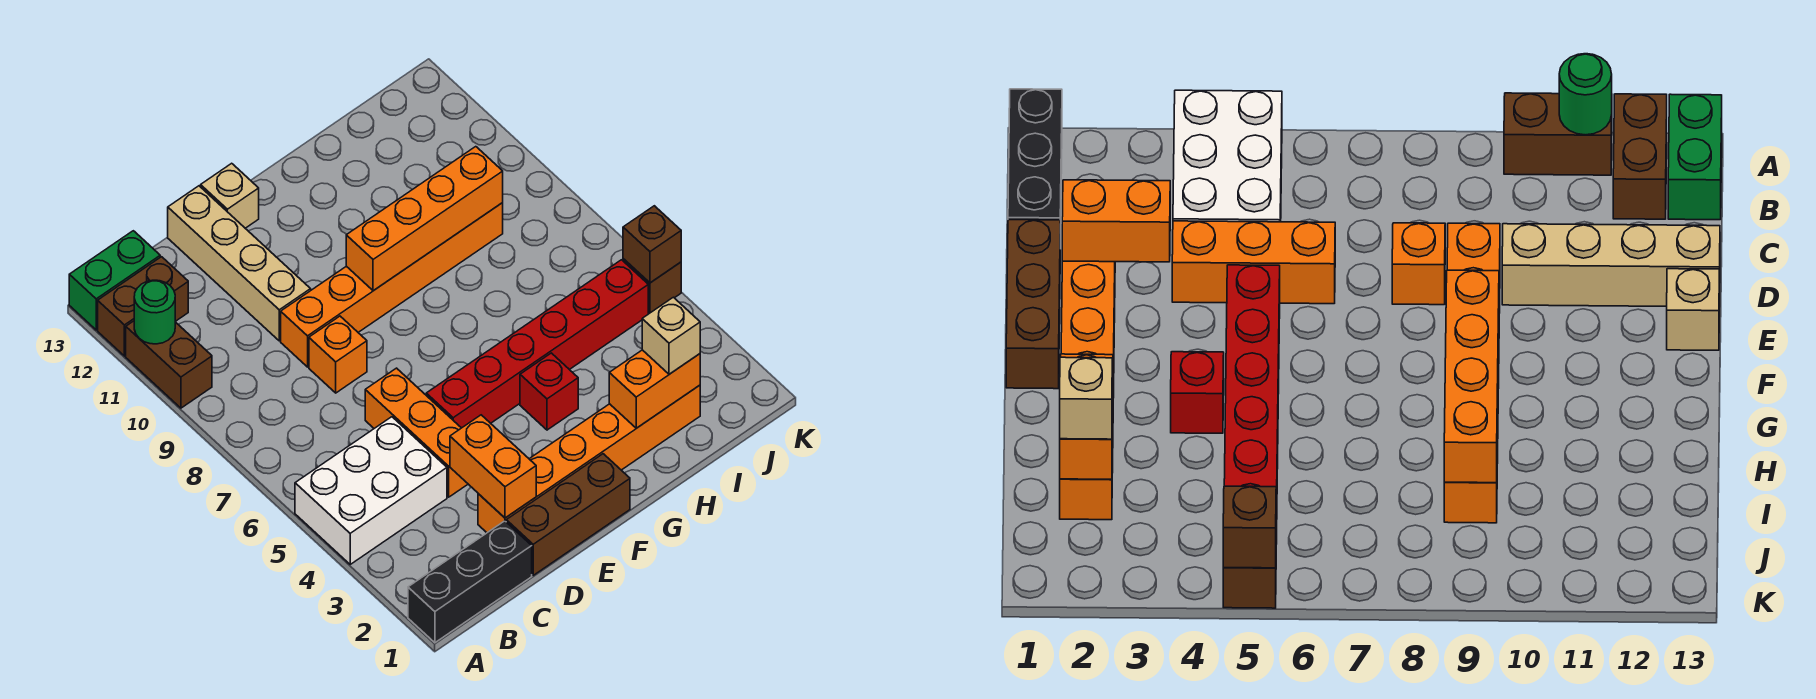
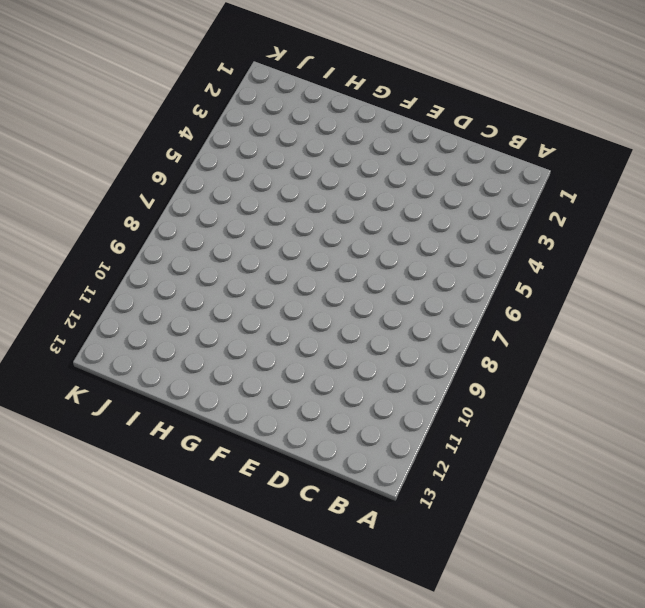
none -> black brick A1:C1 level 1
none -> white brick A4:C5 level 1
none -> brown brick A10:A11 level 1

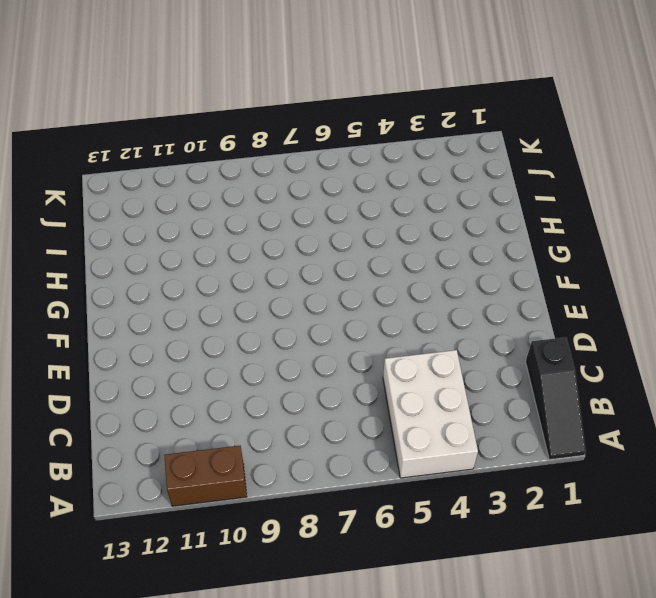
black slope A1:C1 level 1 top C -> black brick A1:C1 level 1
none -> brown brick A12:B12 level 1
none -> green brick A13:B13 level 1
none -> brown brick D1:F1 level 1

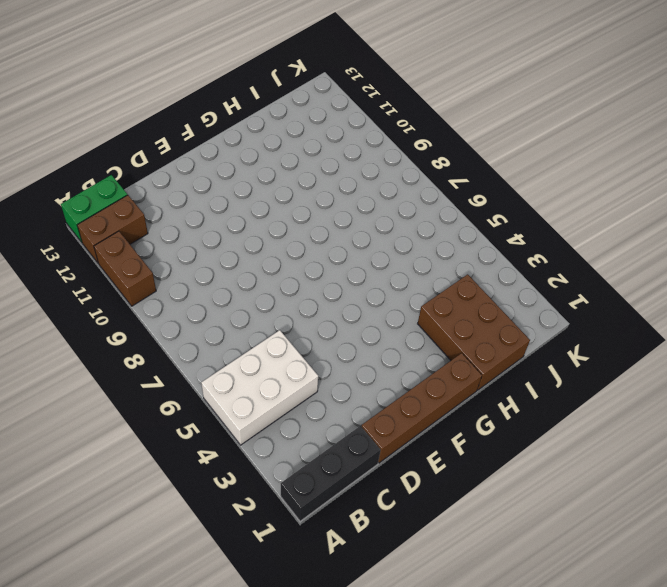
brown brick D1:G1 level 1 -> brown brick D1:F1 level 1
brown brick H1:I3 level 1 -> orange brick D2:I2 level 1
none -> orange brick D4:D6 level 1
none -> orange brick D8 level 1
none -> orange brick D9:I9 level 1

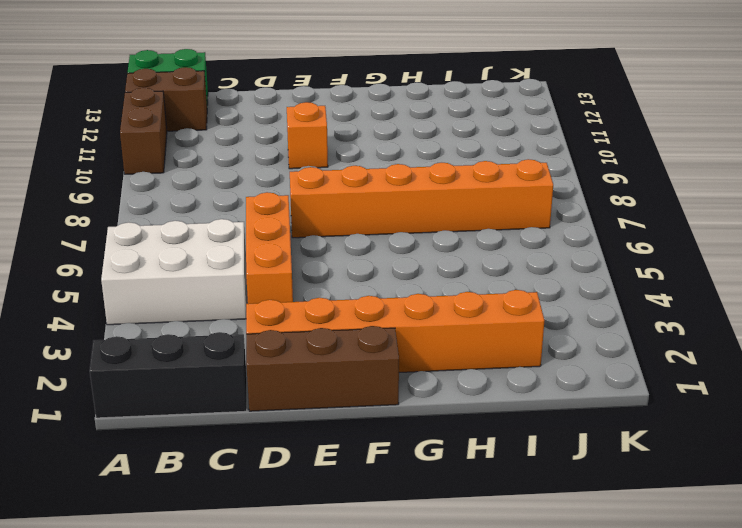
orange brick E7:J7 level 1 -> orange brick D9:I9 level 1
orange brick E10 level 1 -> orange brick D8 level 1
none -> tan brick D10:D13 level 1
none -> red brick E5:J5 level 1
none -> tan brick E13 level 1

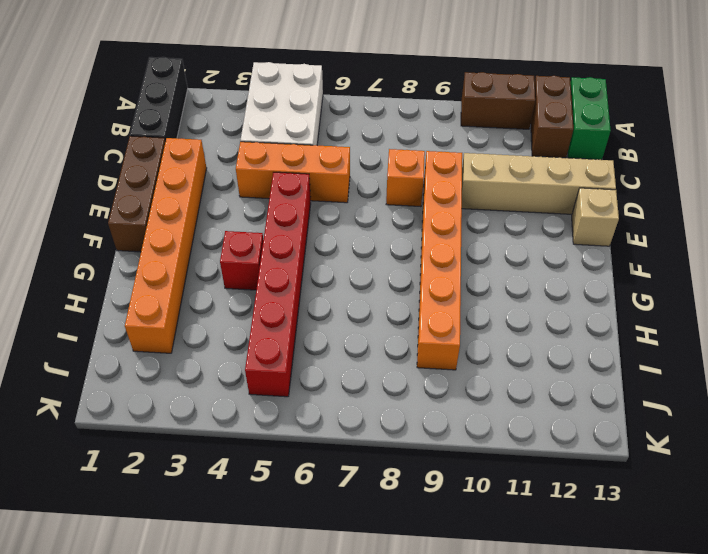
none -> brown brick K5 level 1
none -> green round brick A11 level 2
none -> orange brick D2:D3 level 2

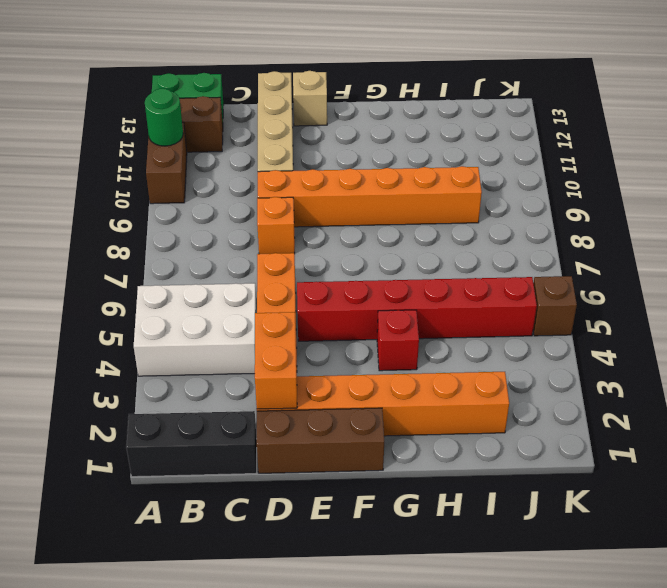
none -> orange brick F9:I9 level 2
none -> orange brick H2:I2 level 2
none -> brown brick K5 level 2

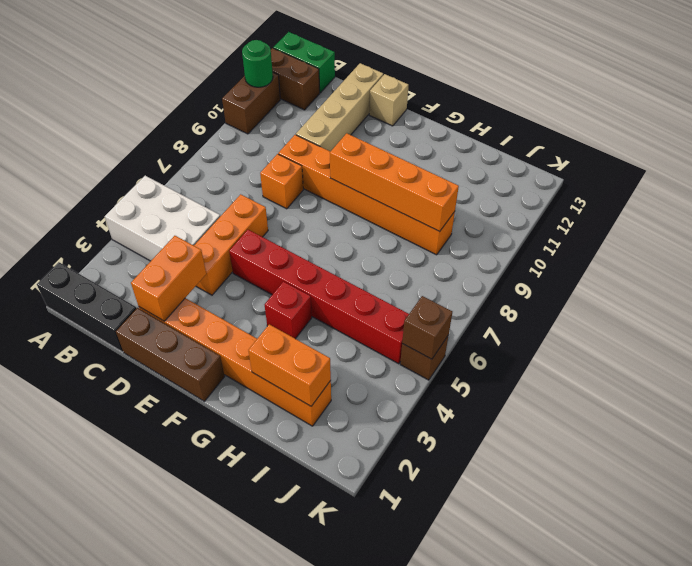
none -> tan brick I2 level 3

